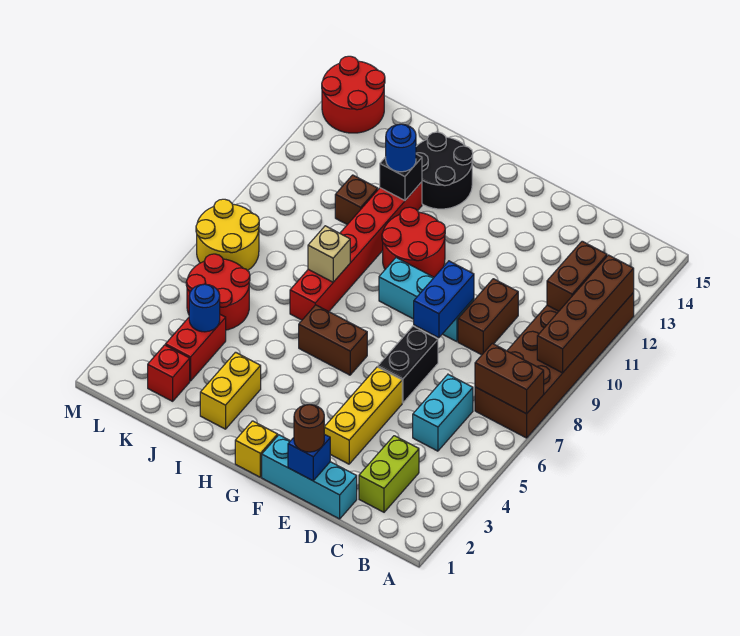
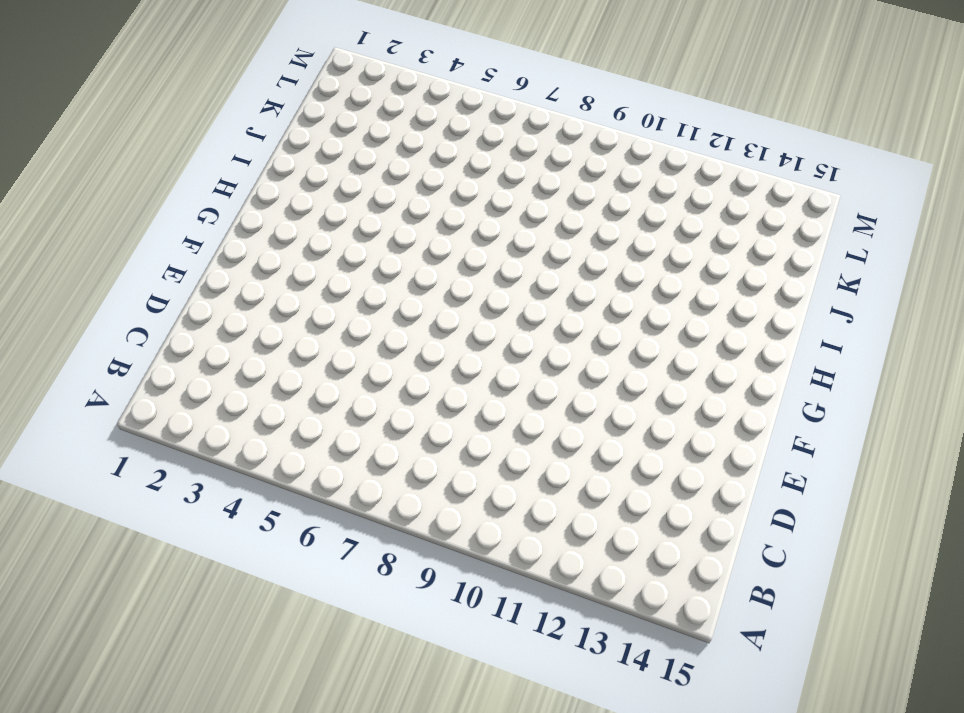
none -> brown brick A7:B12 level 1
none -> lime brick C2:C3 level 1
none -> cyan brick C5:C6 level 1
none -> cyan brick D1:F1 level 1

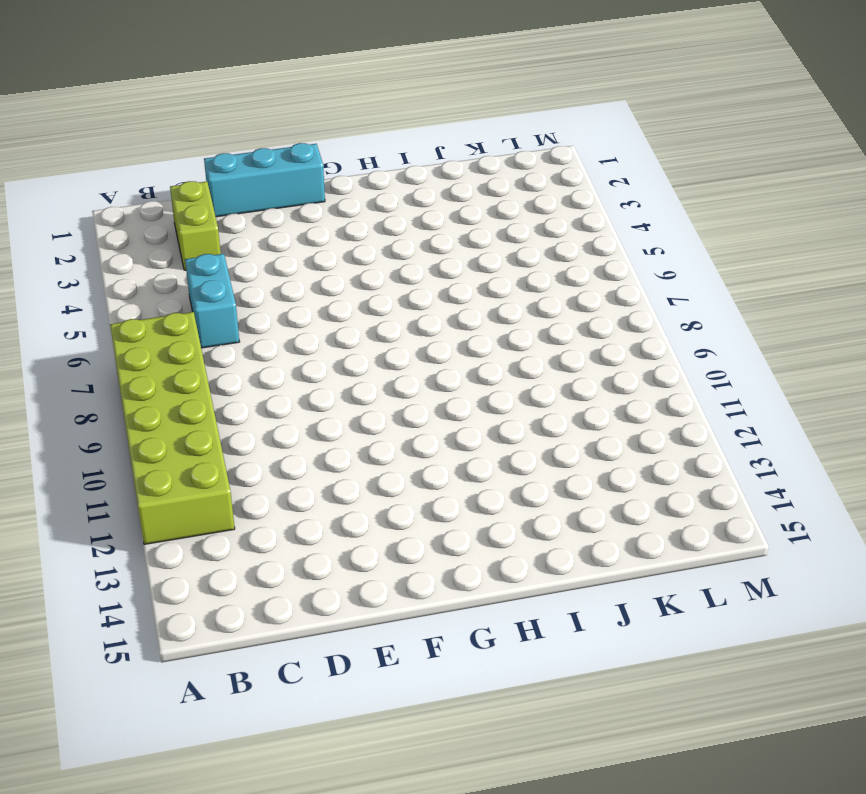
lime brick A7:B12 level 1 -> brown brick A7:B12 level 1
none -> brown brick D9:D10 level 1
none -> yellow brick E3:E5 level 1
none -> black brick E6:E7 level 1
none -> cyan brick E9:G9 level 1

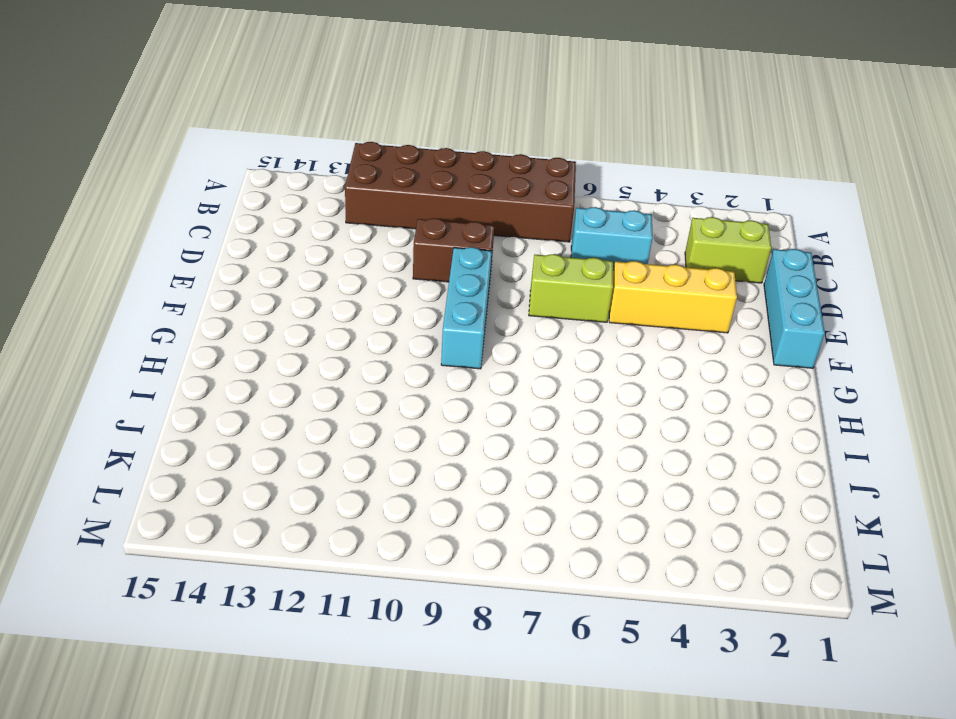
lime brick E6:E7 level 1 -> black brick E6:E7 level 1
none -> yellow brick G1 level 1
none -> brown brick G6:H6 level 1
none -> red round brick G10:H11 level 1
none -> black round brick H13:I14 level 1

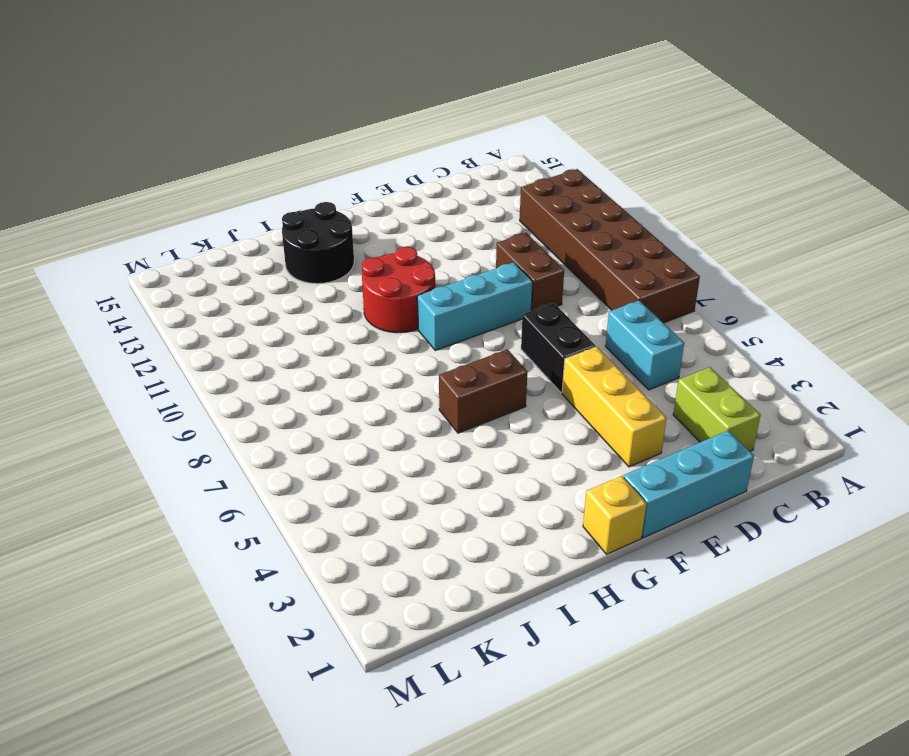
none -> yellow brick I2:I3 level 1
none -> red brick I7:I12 level 1
none -> brown brick J11 level 1
none -> red brick K2 level 1

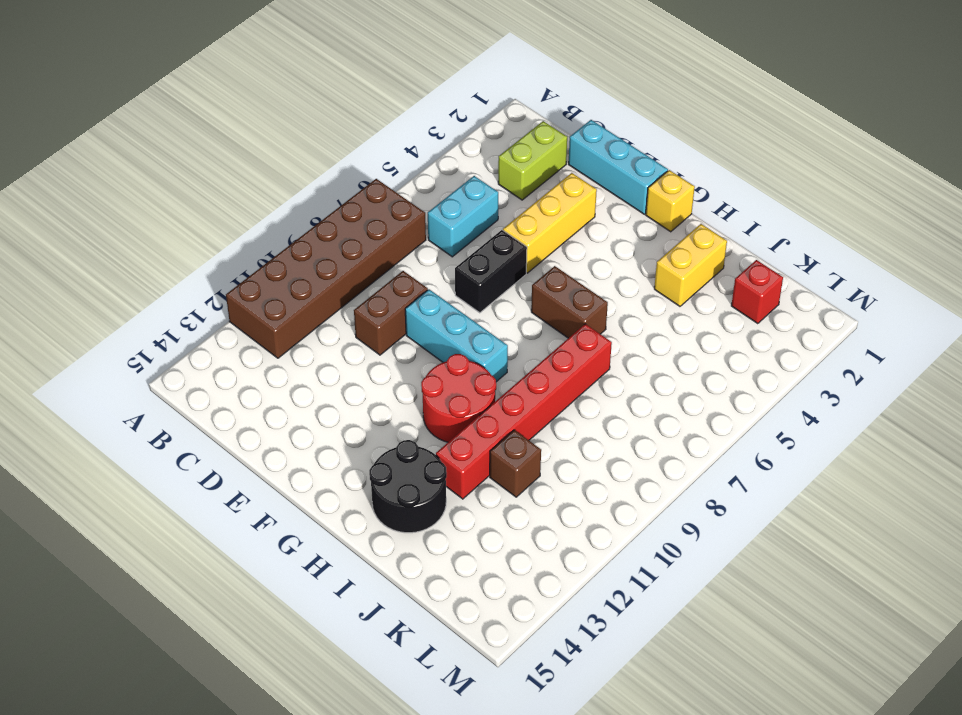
none -> red brick K3:K4 level 1
none -> red round brick K5:L6 level 1
none -> yellow round brick L7:M8 level 1
none -> red round brick L14:M15 level 1

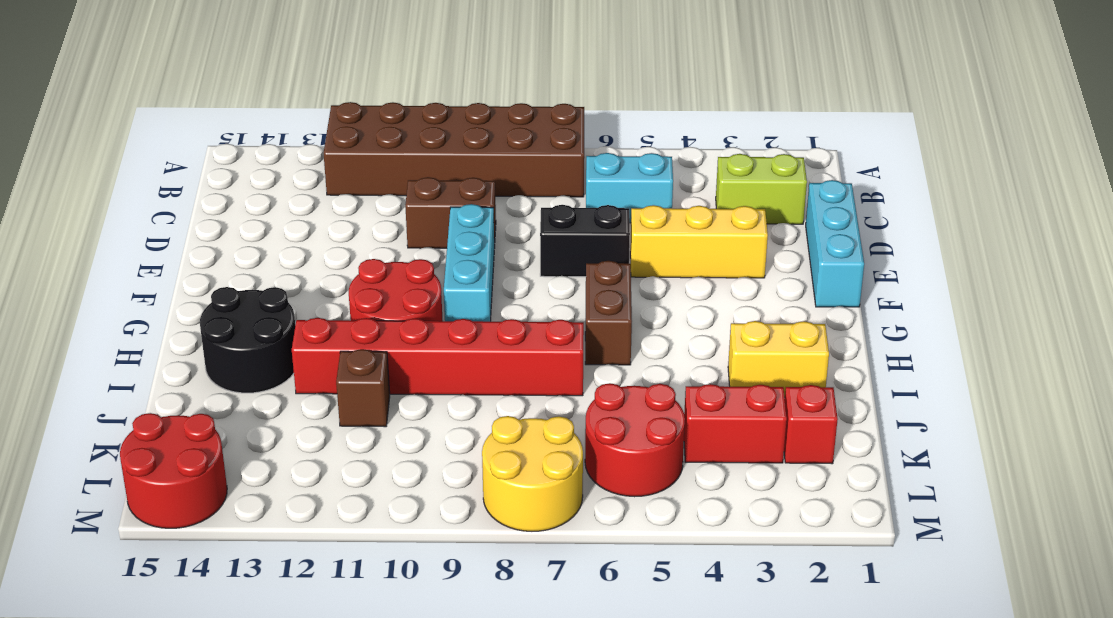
none -> yellow brick G1 level 1
none -> brown brick A7:B7 level 2
none -> brown brick A9:A12 level 2
none -> brown brick B11:B12 level 2

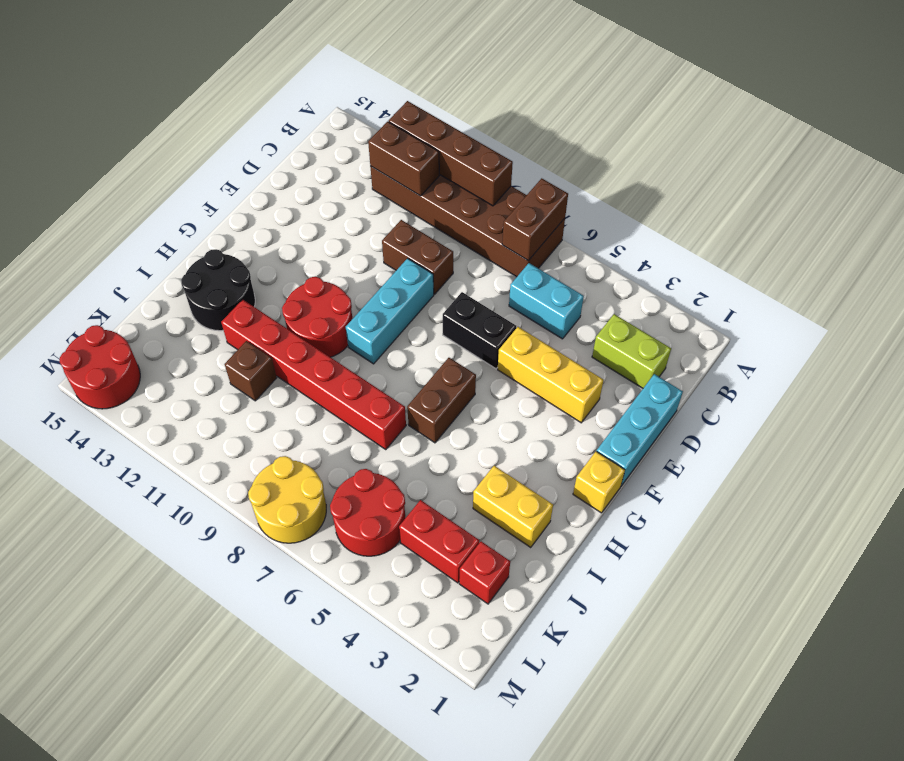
none -> blue brick E1 level 2
none -> blue brick E8:E9 level 2
none -> tan brick I8 level 2
none -> black brick I12 level 2

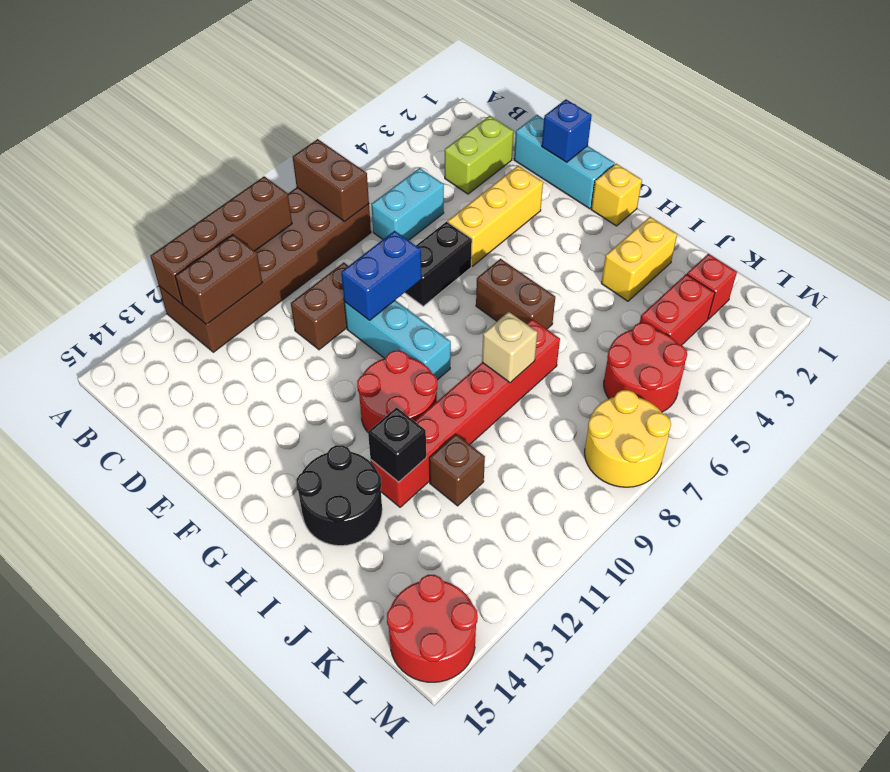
none -> blue round brick K4 level 2
none -> brown round brick E1 level 3
none -> blue round brick I12 level 3

